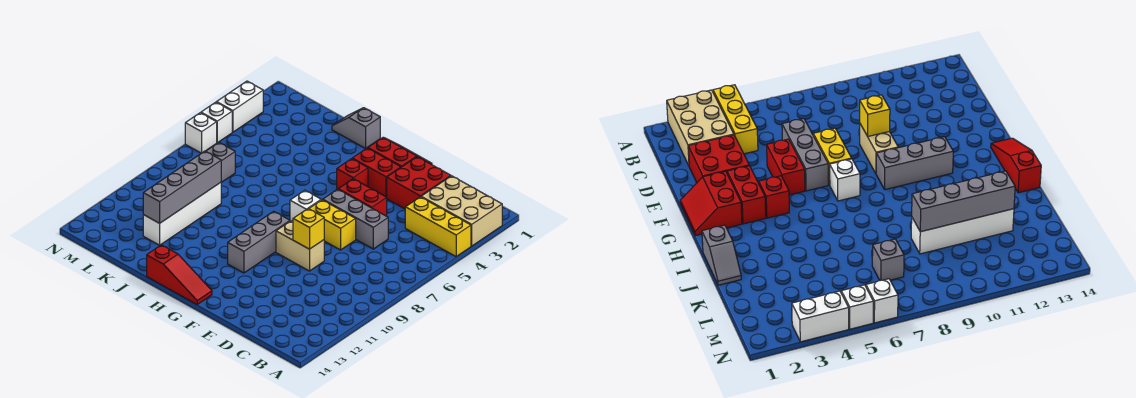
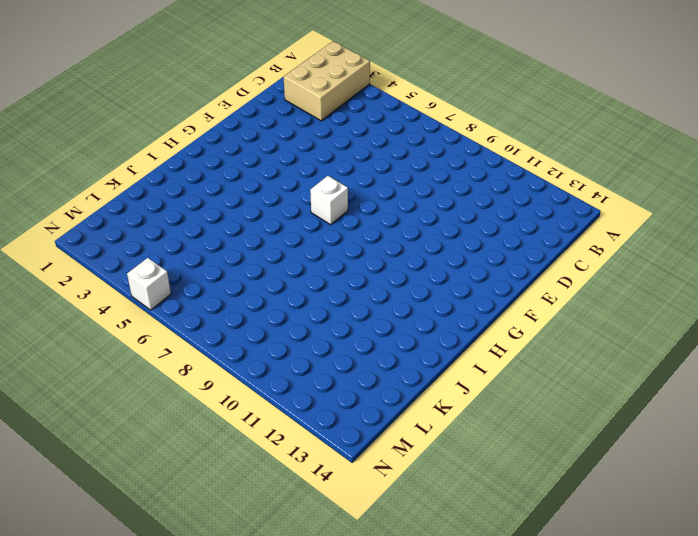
none -> yellow brick A4:C4 level 1
none -> red brick D2:E3 level 1
none -> grey brick D6:F6 level 1

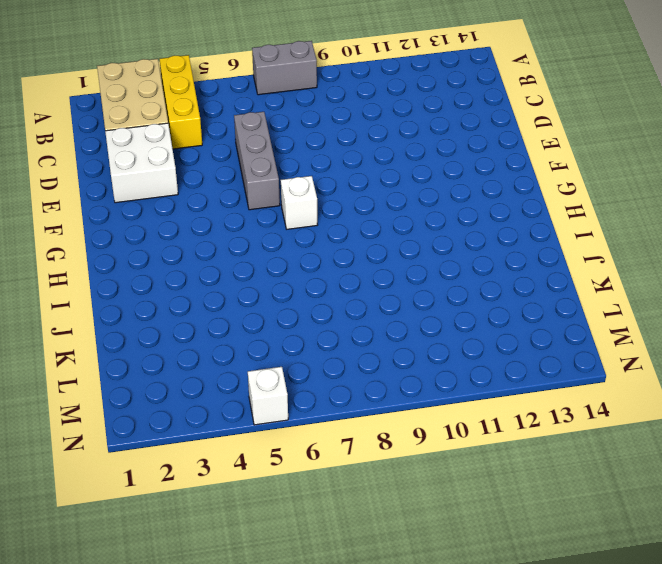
grey brick A7:A8 level 1 -> none
white brick D2:E3 level 1 -> red brick D2:E3 level 1
none -> red brick E5:F5 level 1
none -> yellow brick E7:F7 level 1
none -> tan brick E9:F9 level 1

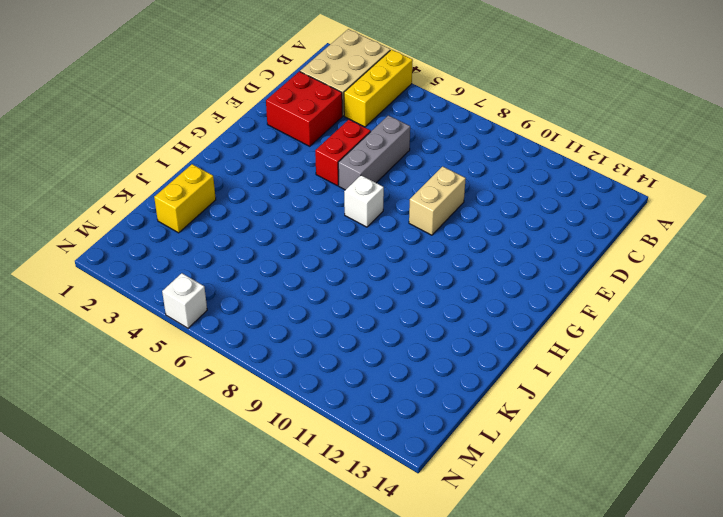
yellow brick J2:K2 level 1 -> yellow brick E7:F7 level 1
none -> red slope F1:G2 level 1 top 2
none -> red brick F3:G3 level 1
none -> red brick G4 level 1

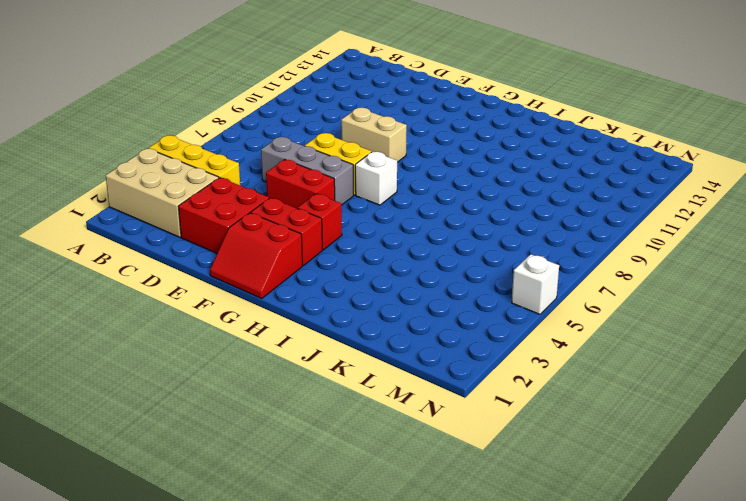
none -> grey brick G9:G11 level 1
none -> red slope G14:I14 level 1 top I
none -> grey slope I1:J1 level 1 top I

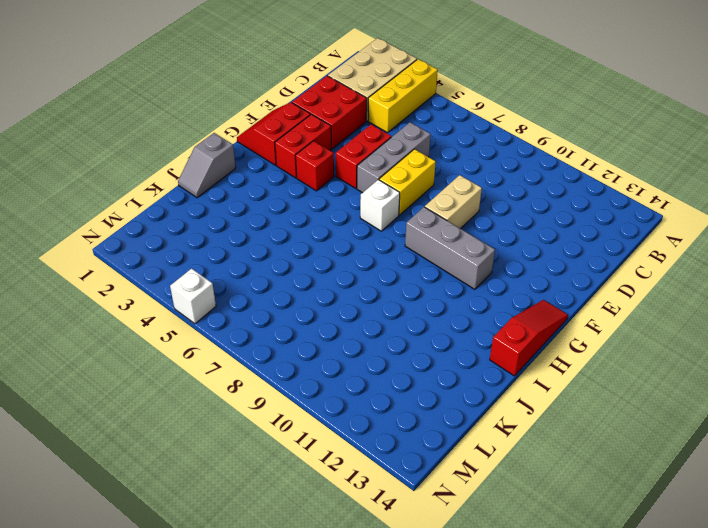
none -> white brick K9:K12 level 1
none -> grey brick L7 level 1
none -> white brick N3:N4 level 1

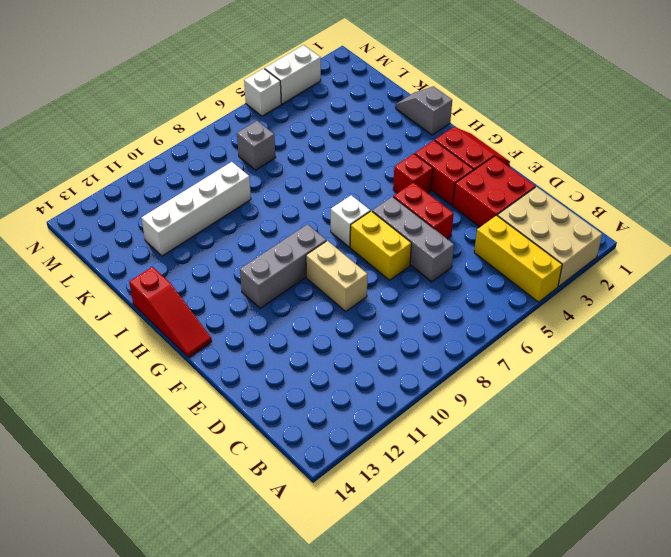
none -> white brick N6 level 1
none -> yellow brick E9 level 2
none -> grey brick K9:K12 level 2

